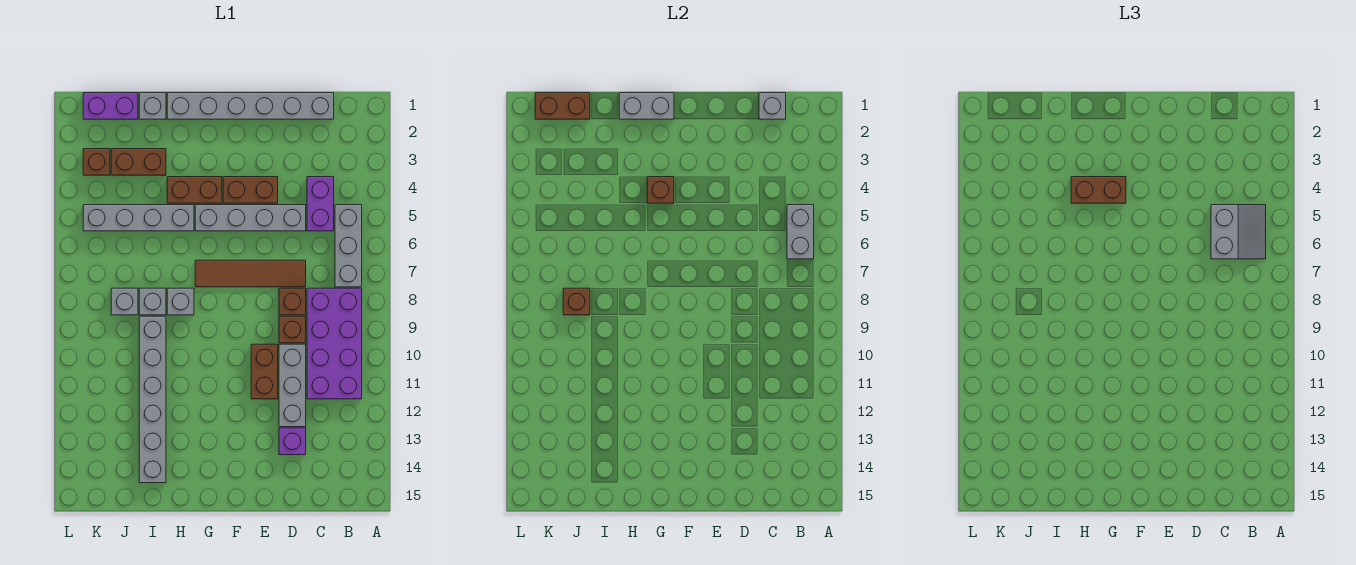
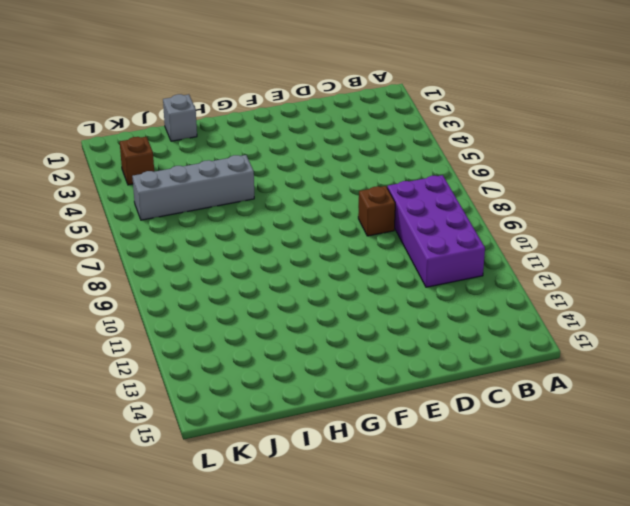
none -> grey brick B5:B7 level 1
none -> grey brick C1:H1 level 1
none -> purple brick C4:C5 level 1
none -> grey brick D5:G5 level 1

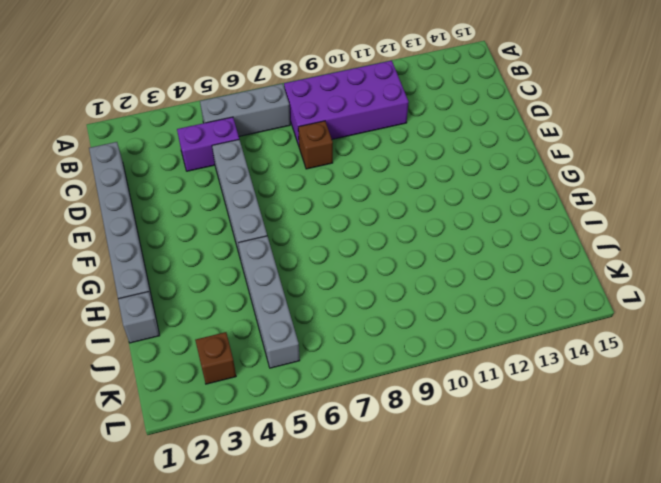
none -> brown tile D7:G7 level 1
none -> brown brick D9 level 1
none -> grey brick D10:D12 level 1
none -> purple brick D13 level 1

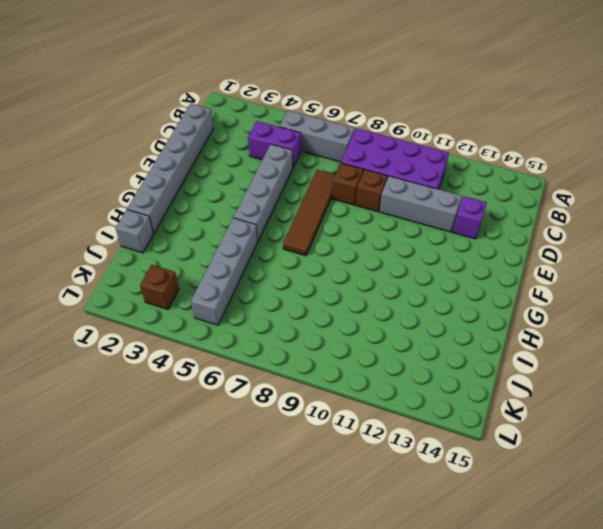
none -> brown brick E4:F4 level 1
none -> brown brick E10:E11 level 1
none -> brown brick G4:H4 level 1
none -> grey brick H8 level 1

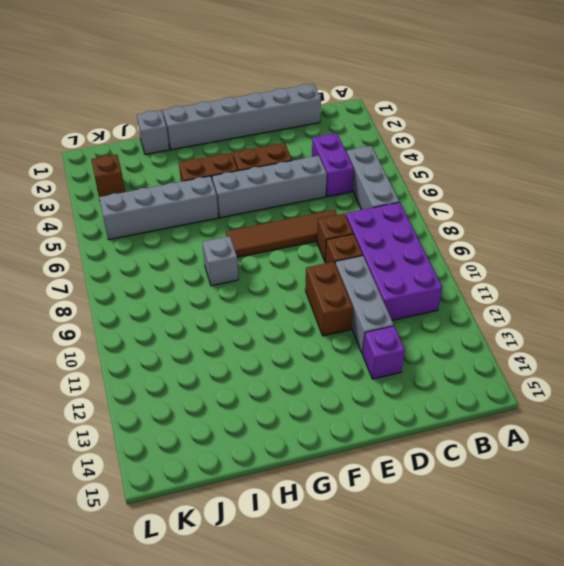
none -> brown brick I3:J3 level 1
none -> grey brick I8 level 1
none -> grey brick I9:I14 level 1
none -> purple brick J1:K1 level 1

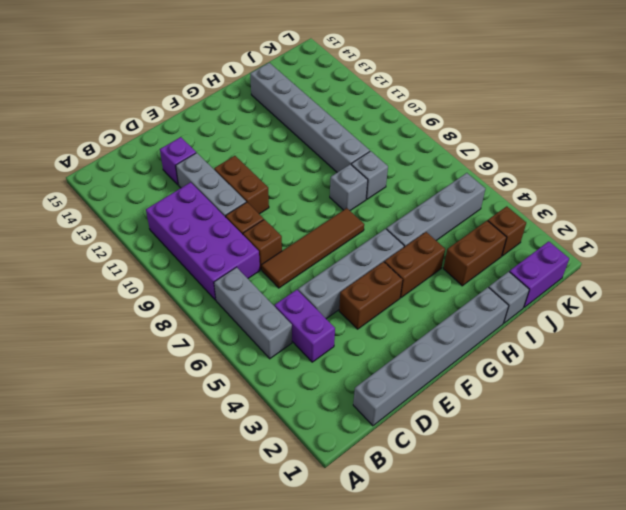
none -> grey brick J8 level 1
none -> grey brick B5:B6 level 2
none -> grey brick C1 level 2
none -> grey brick G1:H1 level 2

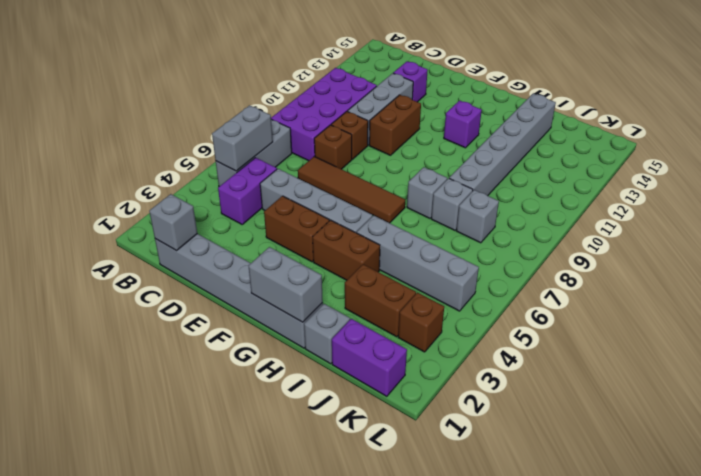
purple brick G12 level 1 -> none
none -> brown brick G4 level 2
none -> brown brick J1:K1 level 2
none -> brown brick J8 level 2
none -> grey slope B5:C6 level 3 top C

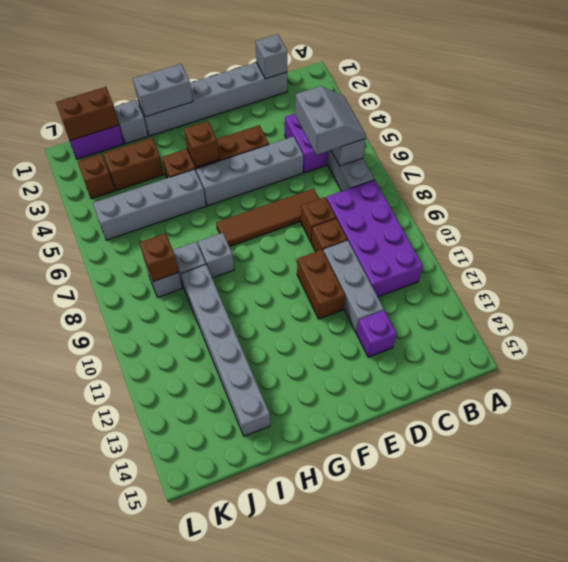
none -> brown brick G4:H4 level 3

